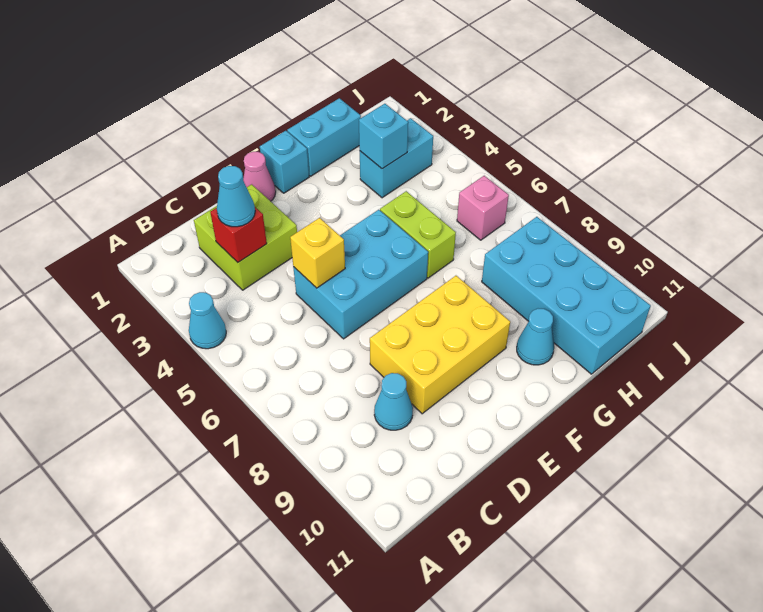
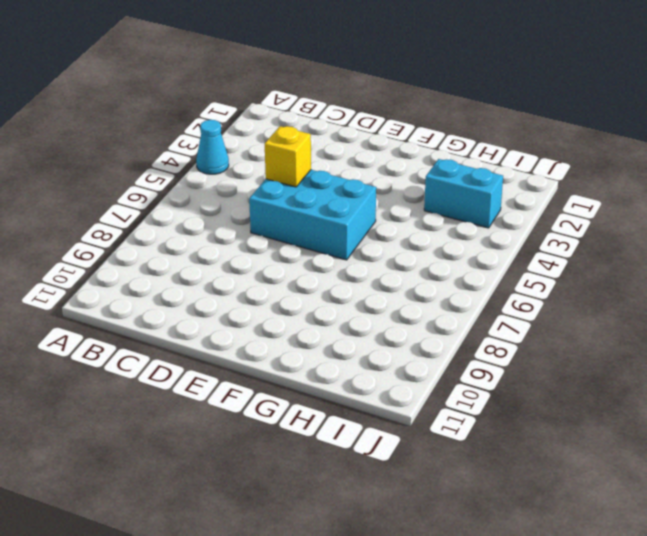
none -> lime brick C2:D3 level 1
none -> cyan cone C9 level 1
none -> yellow brick D8:F9 level 1

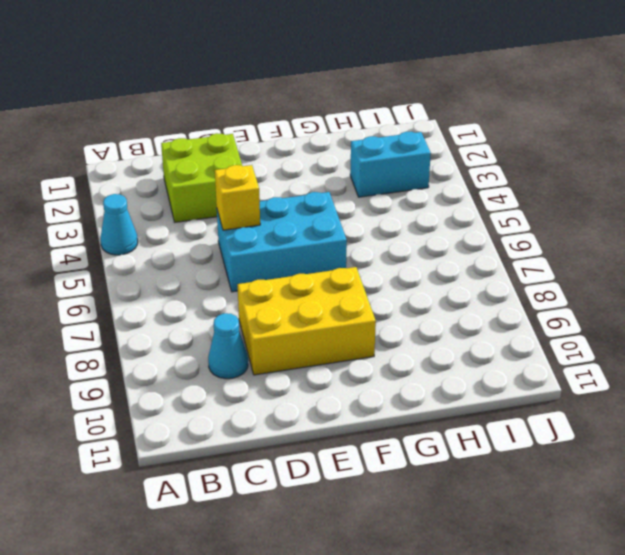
none -> pink cone E1 level 1
none -> cyan brick F1 level 1
none -> cyan brick G1:H1 level 1

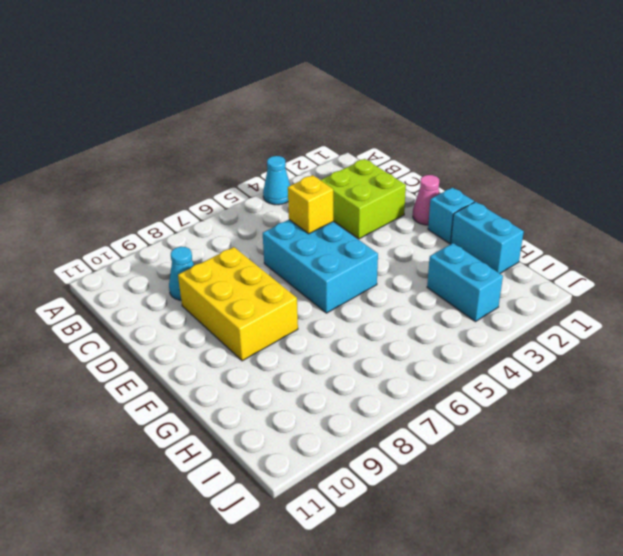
none -> lime brick G5:G6 level 1
none -> cyan cone G10 level 1
none -> cyan brick H8:I11 level 1

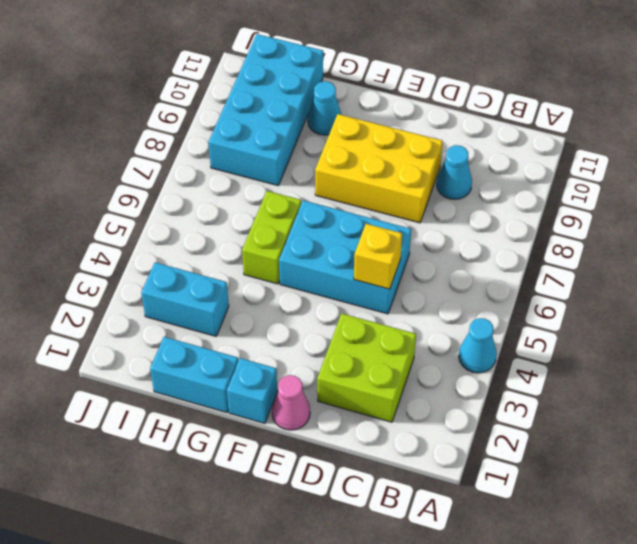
none -> pink brick I6 level 1
none -> red brick C3 level 2
none -> cyan brick H3 level 2

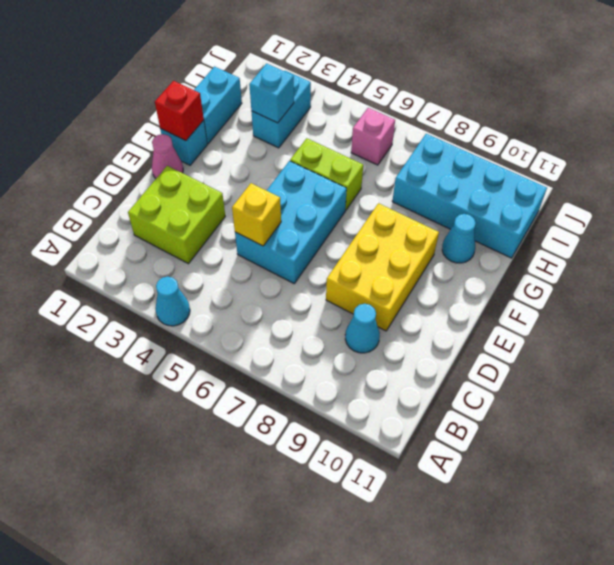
red brick F1 level 2 -> red brick C3 level 2
none -> cyan cone C3 level 3

